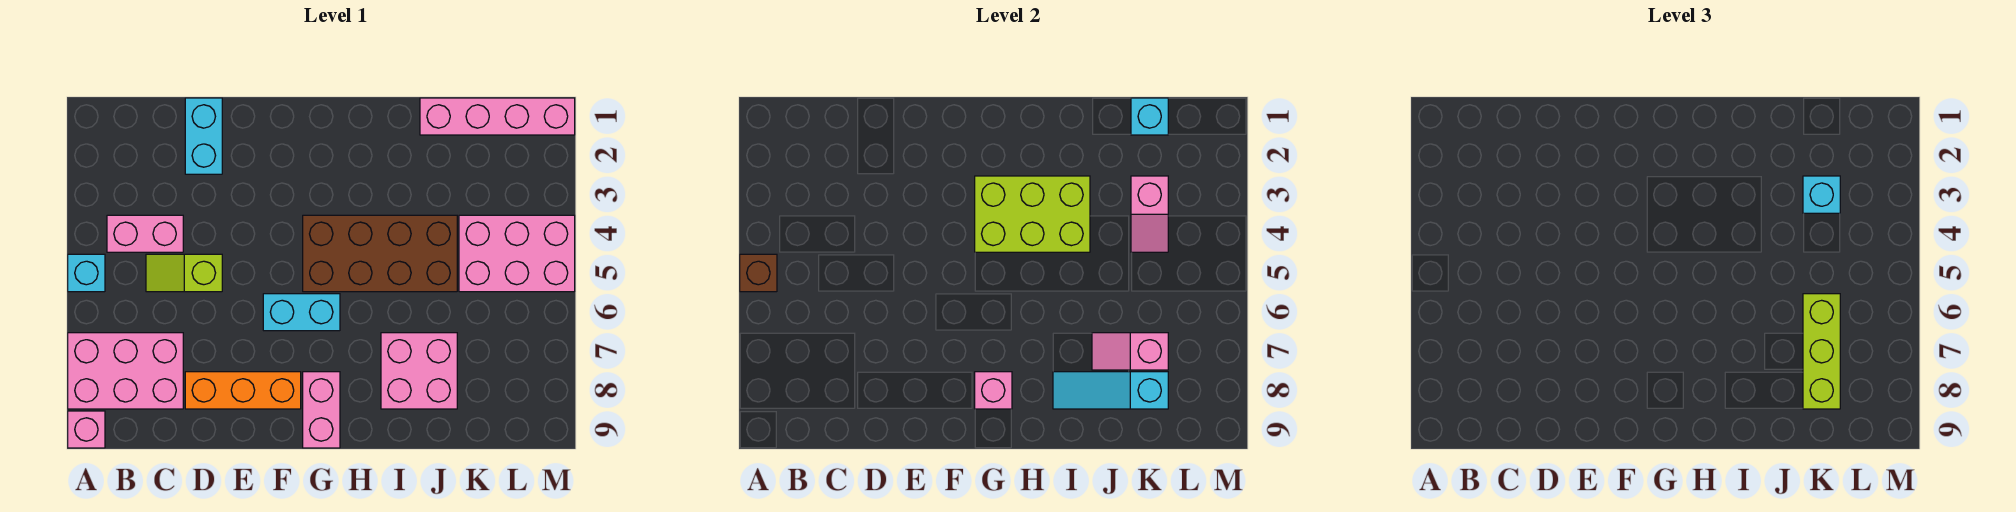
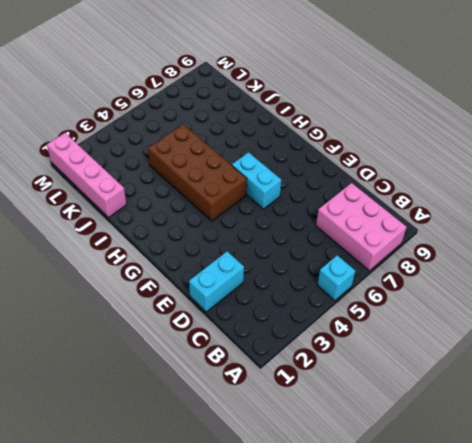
none -> pink brick A9 level 1
none -> pink brick B4:C4 level 1
none -> lime slope C5:D5 level 1 top D

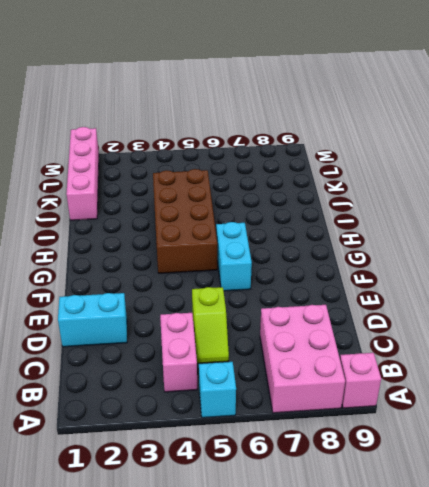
none -> orange brick D8:F8 level 1
none -> pink brick G8:G9 level 1
none -> pink brick I7:J8 level 1

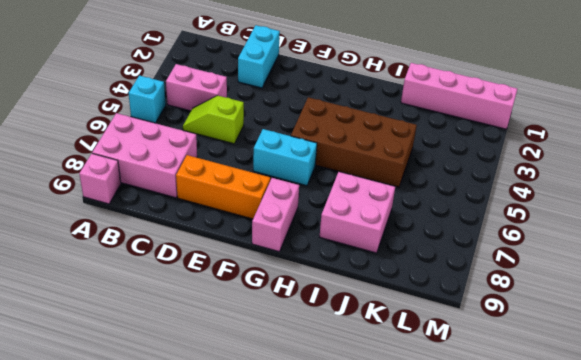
none -> pink brick K4:M5 level 1
none -> brown brick A5 level 2
none -> lime brick G3:I4 level 2

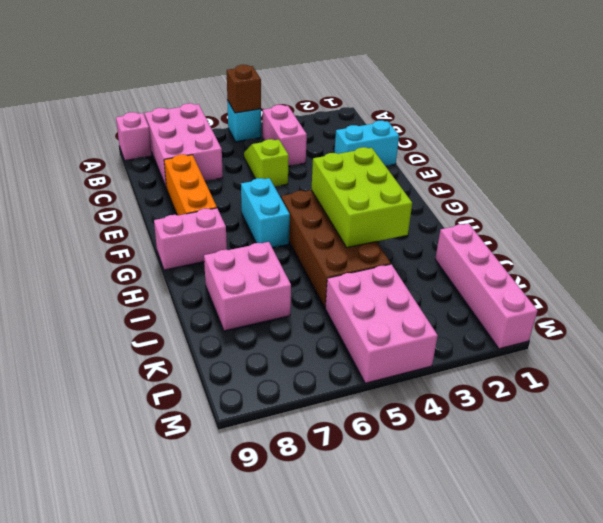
none -> pink brick G8 level 2
none -> cyan slope I8:K8 level 2 top K
none -> pink slope J7:K7 level 2 top K

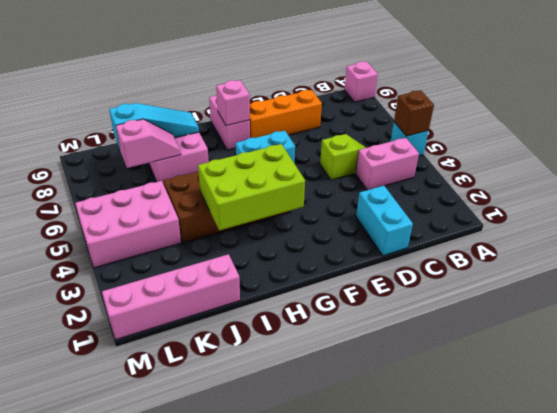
none -> pink brick A7:C8 level 1
none -> cyan brick K1 level 2
none -> pink slope K3:K4 level 2 top 3

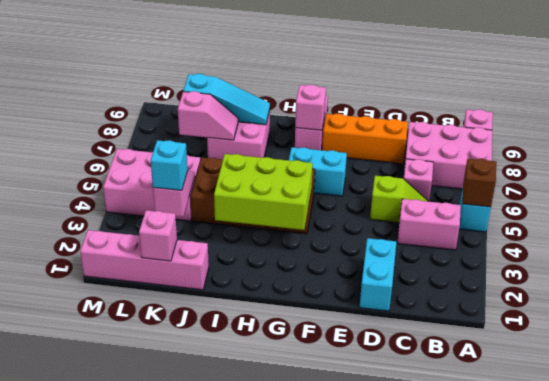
pink brick C6 level 1 -> none
pink brick K1 level 2 -> cyan brick K1 level 2
none -> lime brick K6:K8 level 3

